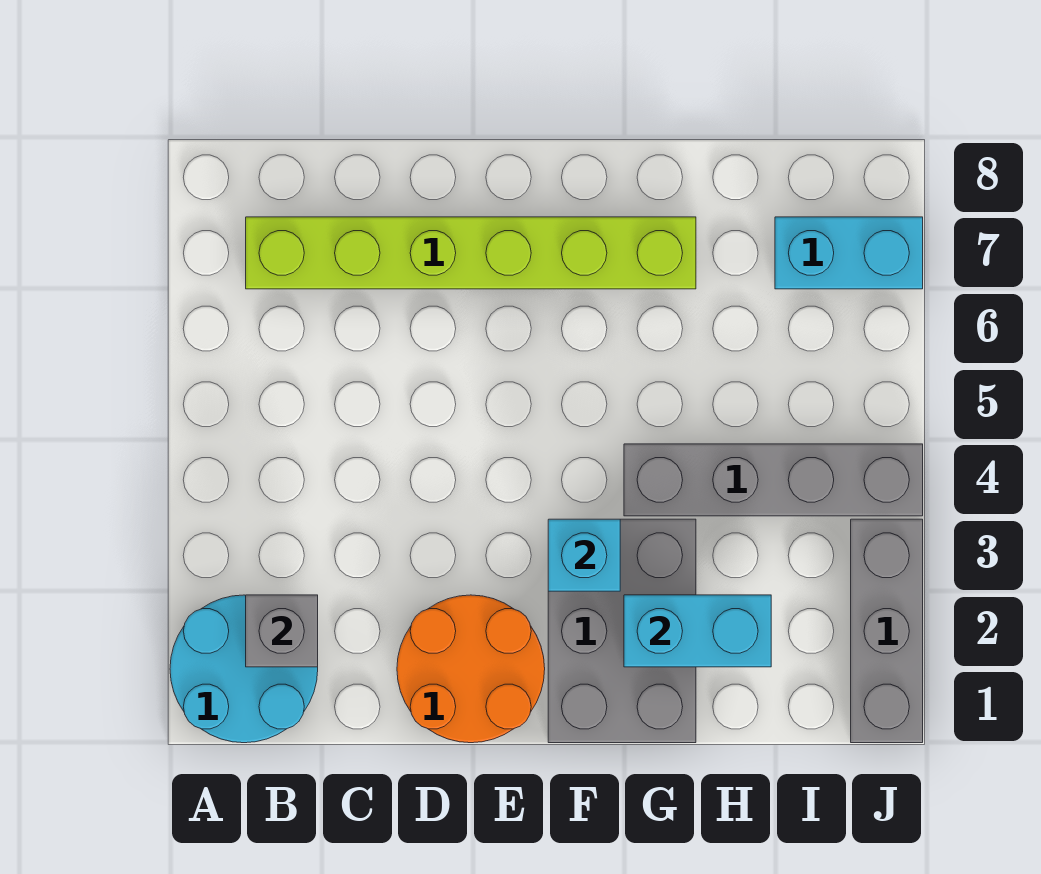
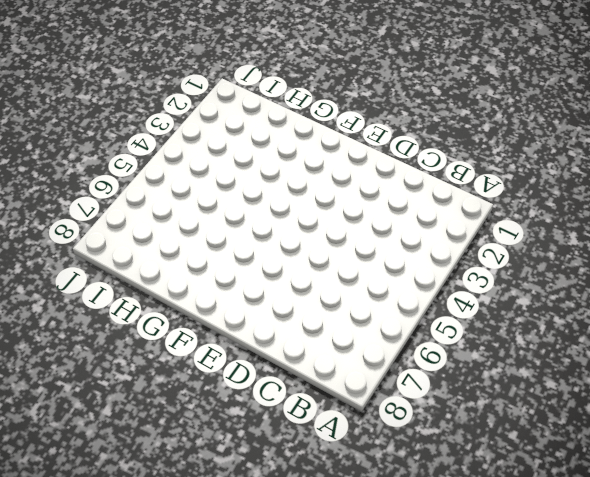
none -> cyan round brick A1:B2 level 1
none -> lime brick B7:G7 level 1

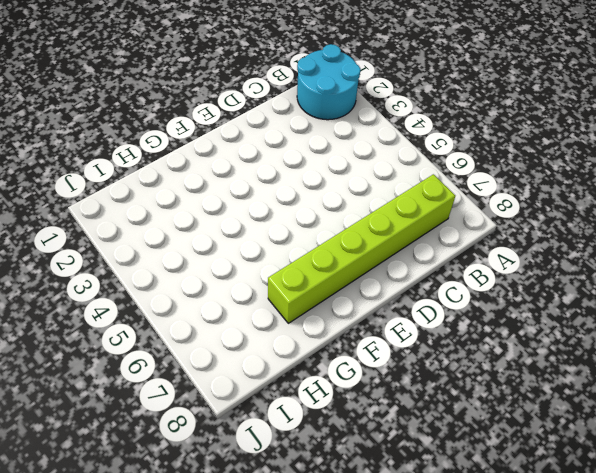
none -> orange round brick D1:E2 level 1
none -> grey brick F1:G3 level 1

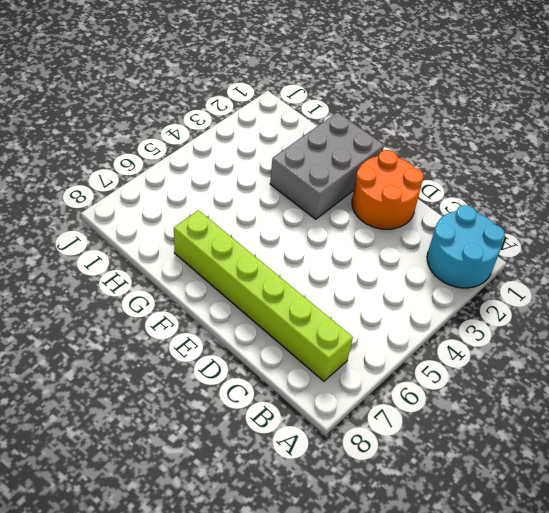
none -> grey brick G4:J4 level 1
none -> cyan brick I7:J7 level 1

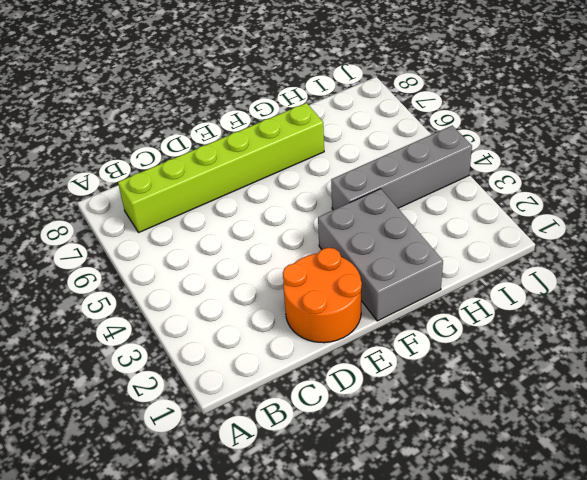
none -> cyan round brick A1:B2 level 1
none -> cyan brick I7:J7 level 1

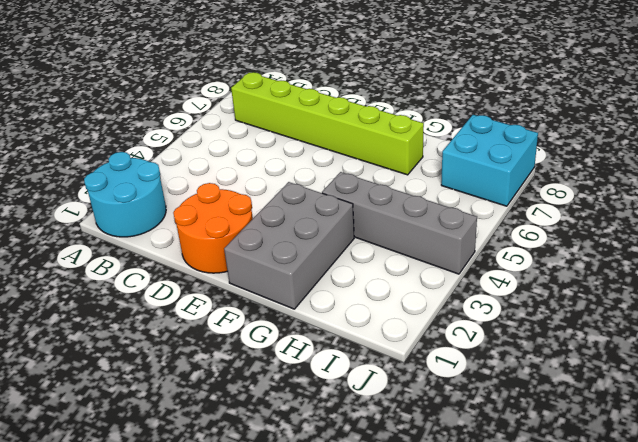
cyan brick I7:J8 level 1 -> cyan brick I7:J7 level 1
none -> grey brick J1:J3 level 1
none -> grey brick B2 level 2

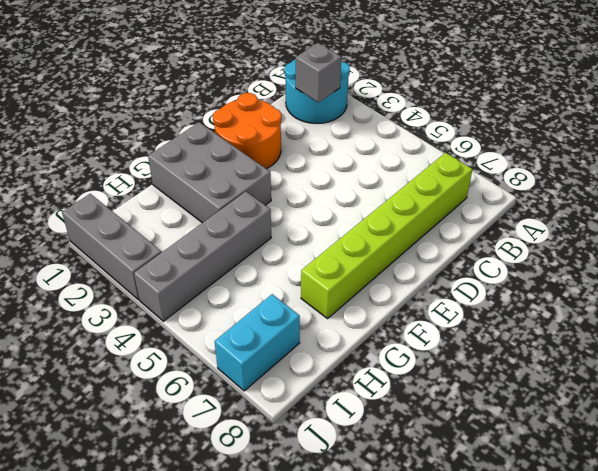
none -> cyan brick F3 level 2
none -> cyan brick G2:H2 level 2

